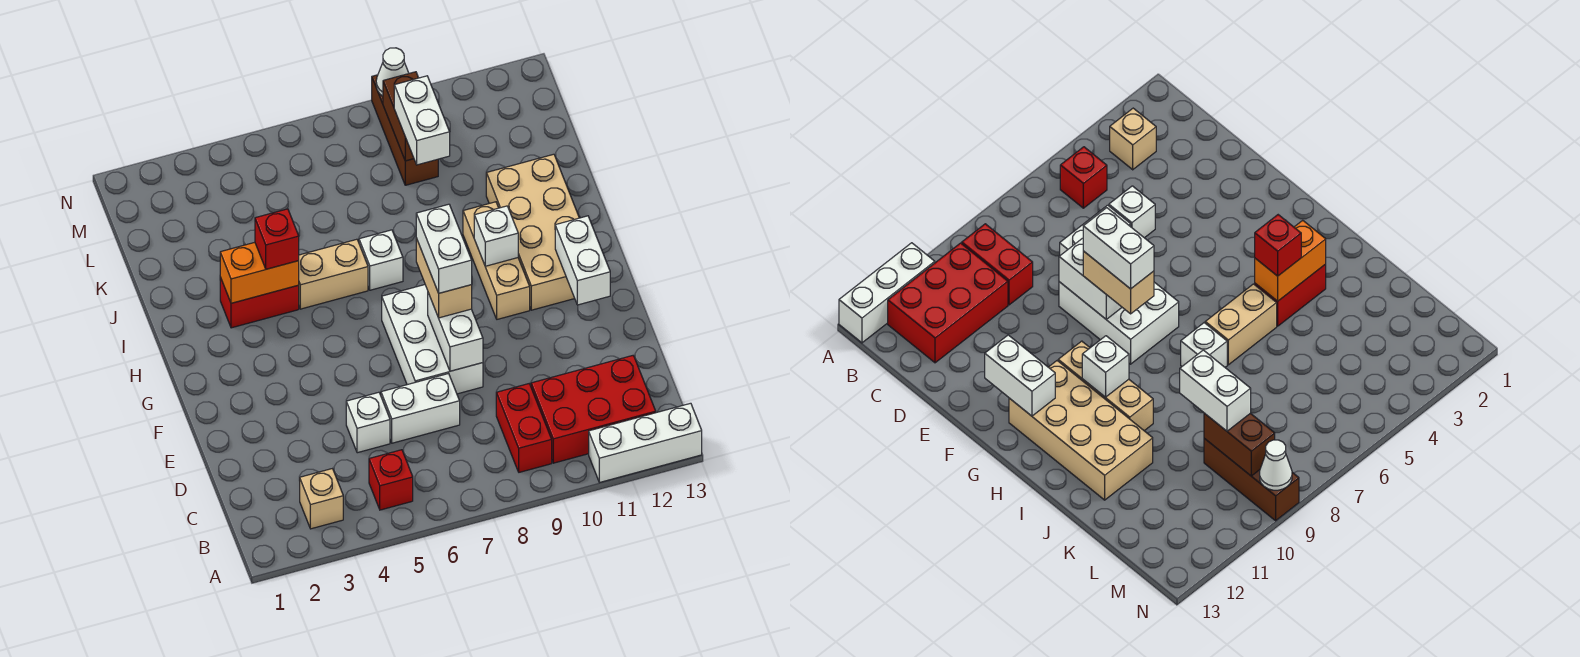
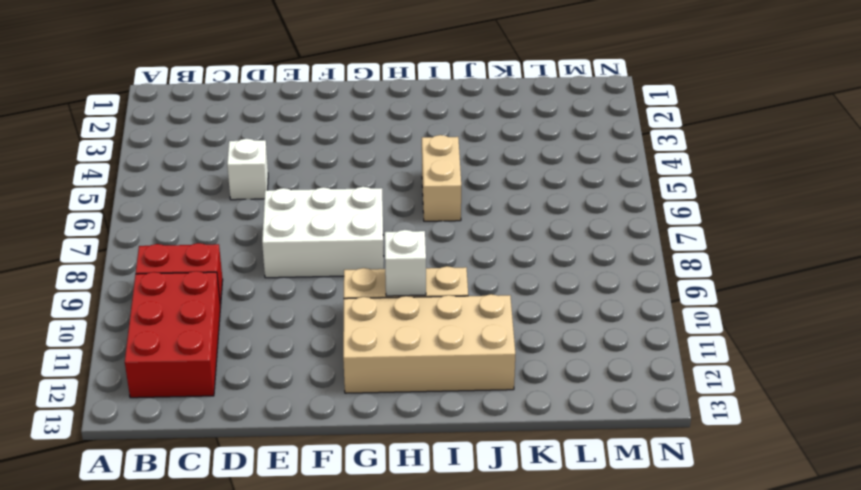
none -> white brick A11:A13 level 1
none -> tan brick B3 level 1
none -> red brick B5 level 1

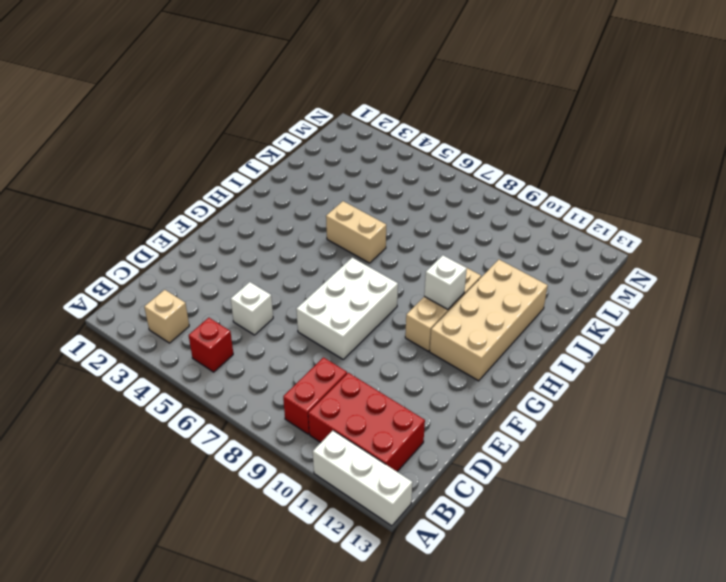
none -> white brick D6:D7 level 1
none -> red brick I3:I4 level 1
none -> white brick I7 level 1

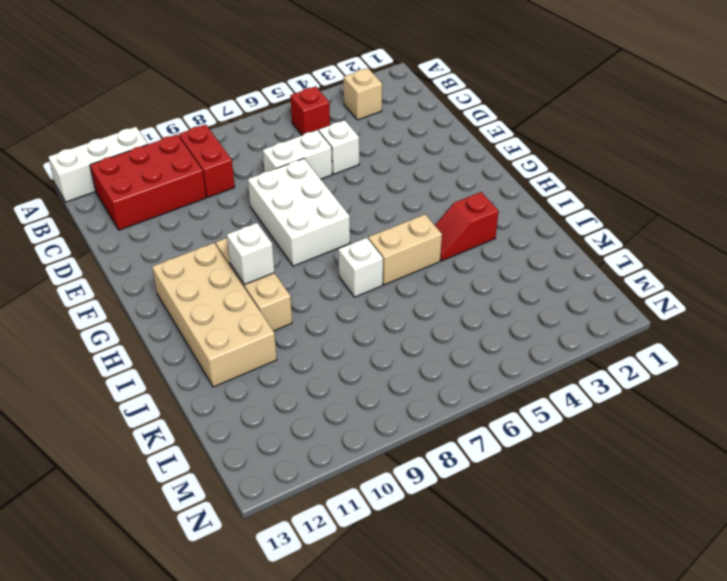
red slope I3:I4 level 1 top 3 -> red brick I3:I4 level 1
none -> brown brick L9:N9 level 1
none -> white brick E8:F8 level 2
none -> white brick F12:G12 level 2

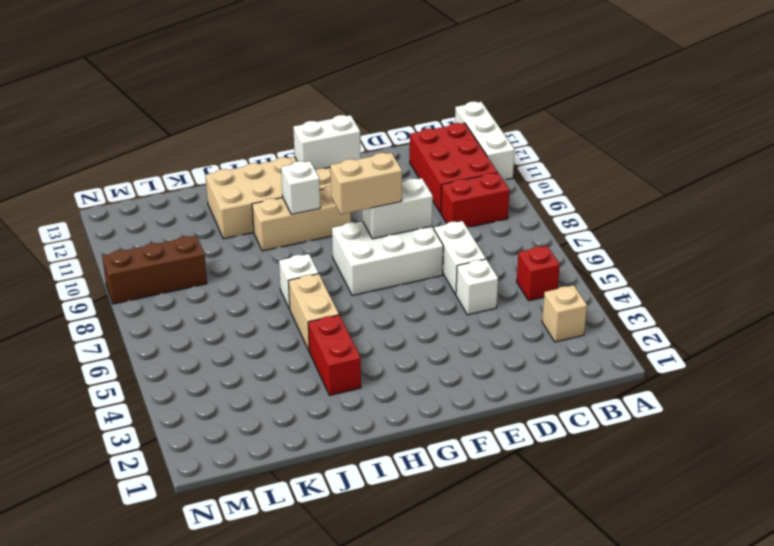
none -> orange brick I3:I4 level 2
none -> brown brick L9:M9 level 2
none -> white cone N9 level 2

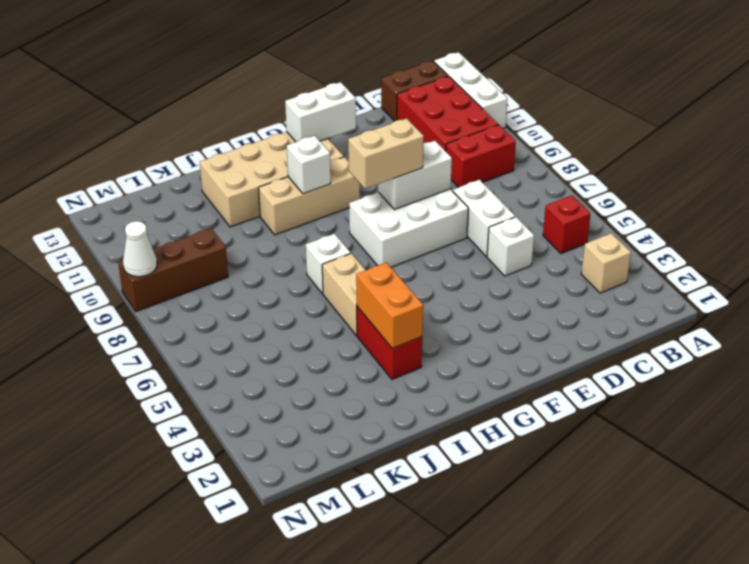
brown brick B13:C13 level 1 -> brown brick L9:M9 level 2
none -> red brick I4 level 3
none -> white brick K9:L9 level 3
none -> white brick F8:G8 level 4

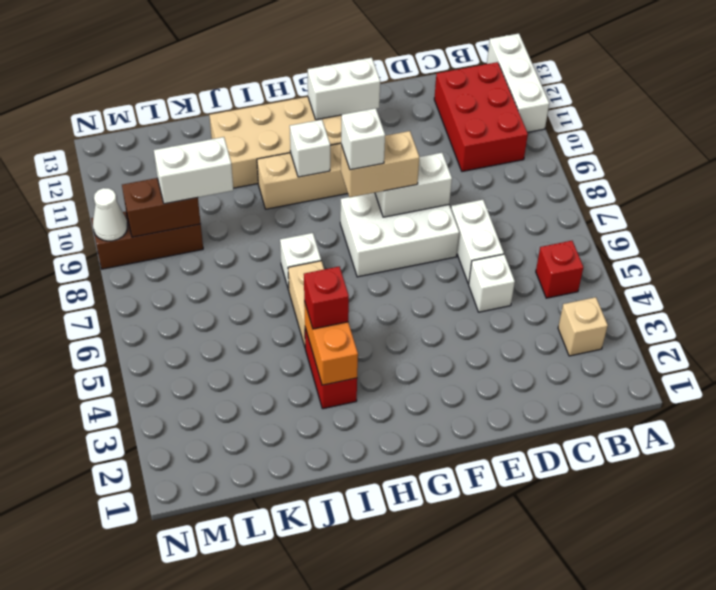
white brick G8 level 4 -> white brick F8:G8 level 4
none -> red brick B9:C9 level 1

